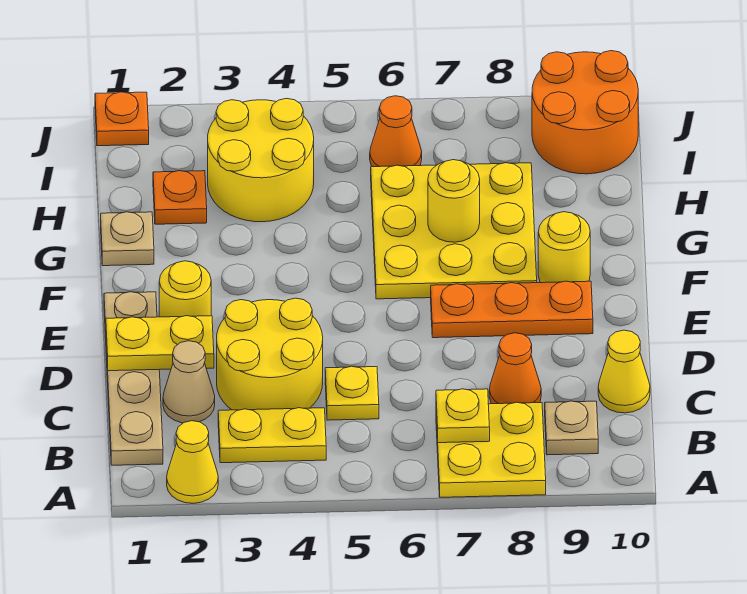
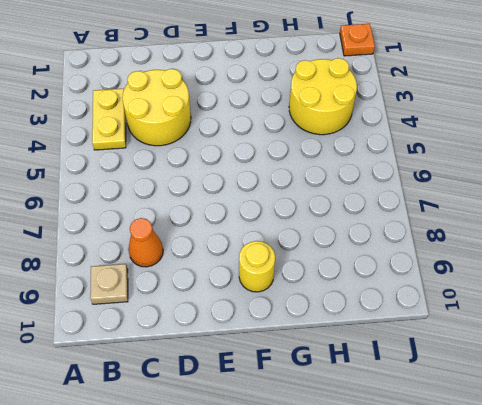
none -> yellow cone A2 level 1
none -> yellow plate A7:B8 level 1
none -> tan plate B1:E1 level 1

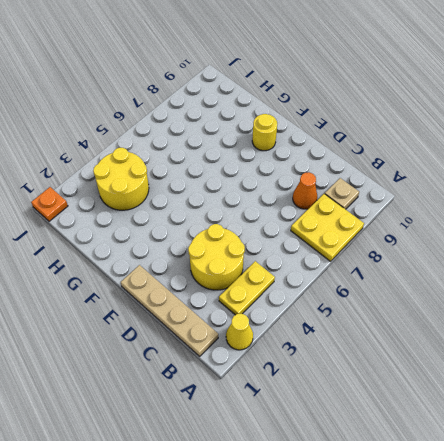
none -> tan cone C2 level 1
none -> yellow plate C5 level 1
none -> yellow cone C10 level 1

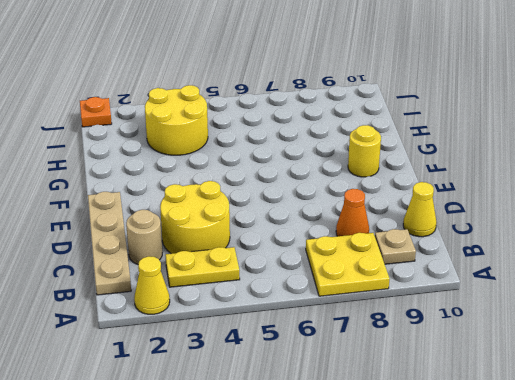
tan round brick C2 level 1 -> tan cone C2 level 1
none -> yellow plate C5 level 1
none -> yellow round brick E2 level 1
none -> orange plate E7:E9 level 1

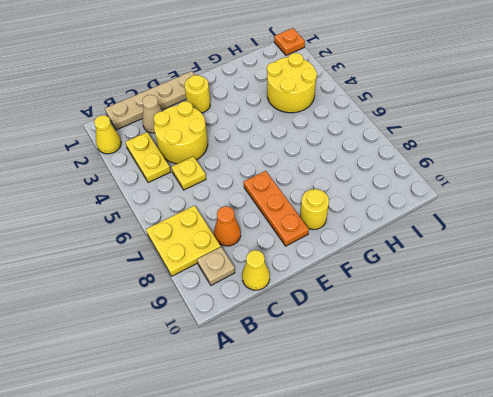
none -> yellow plate F6:H8 level 1
none -> tan plate G1 level 1
none -> orange plate H2 level 1

